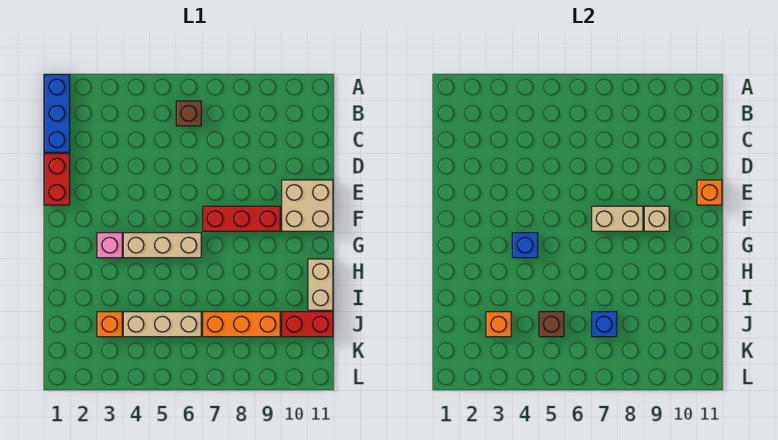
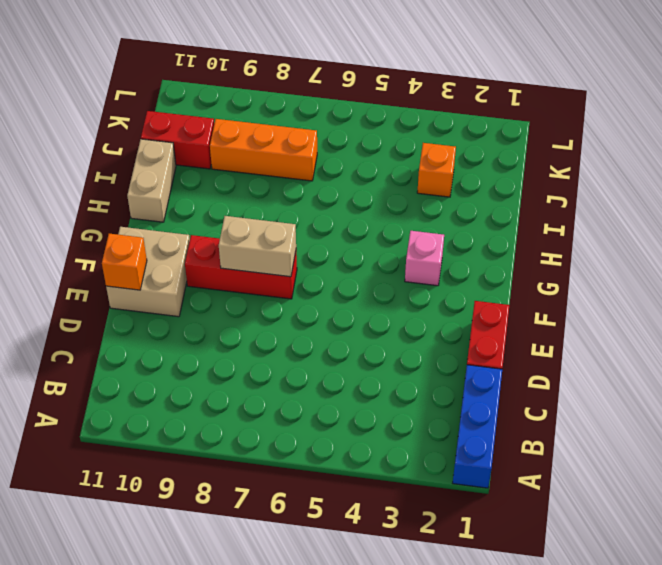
none -> brown brick B6 level 1
none -> tan brick G4:G6 level 1
none -> tan brick J4:J6 level 1

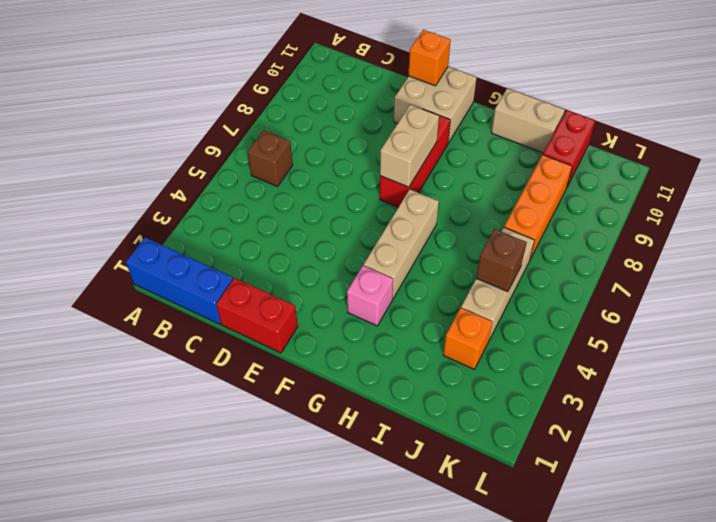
none -> tan brick F9 level 2
none -> blue brick G4 level 2
none -> orange brick J3 level 2

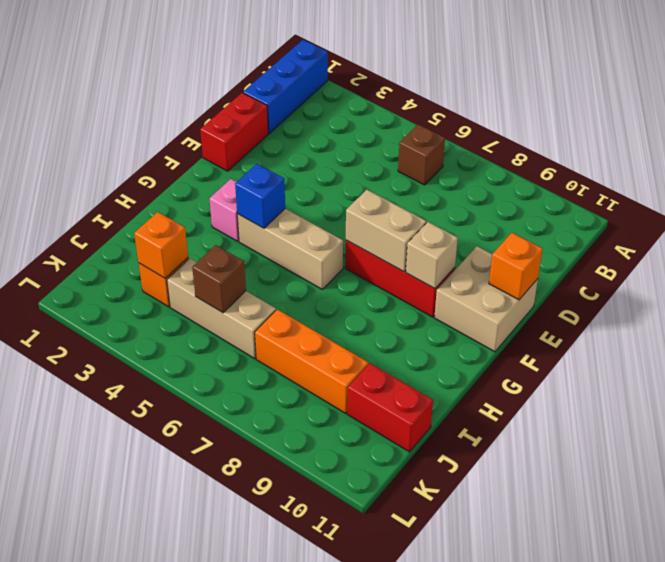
none -> tan brick H11:I11 level 1
none -> blue brick J7 level 2

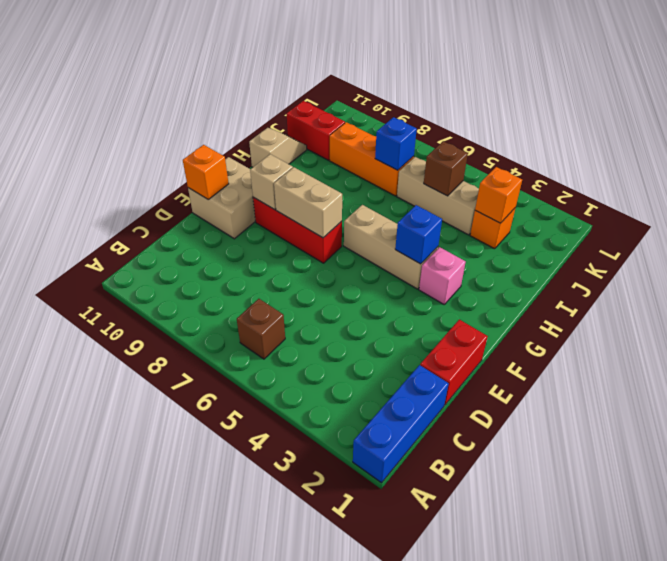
tan slope H11:I11 level 1 top H -> tan brick H11:I11 level 1

